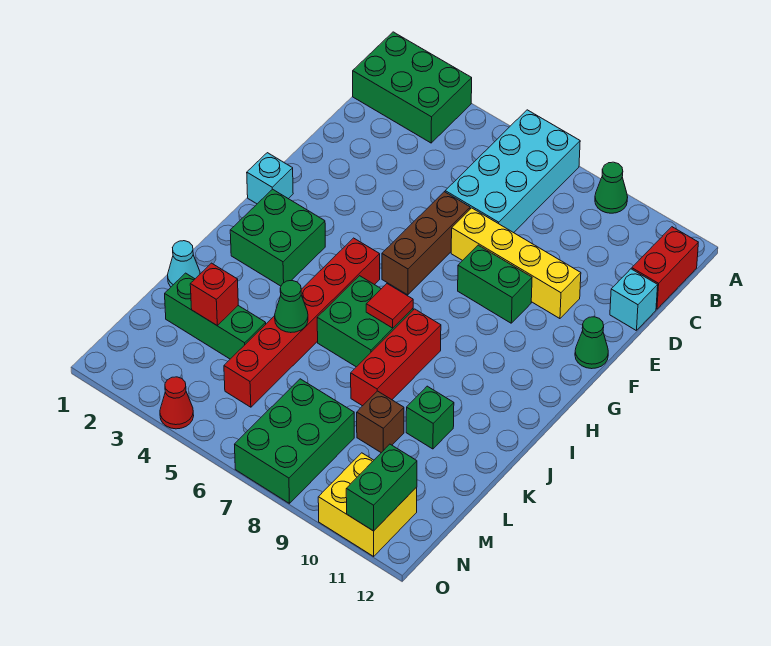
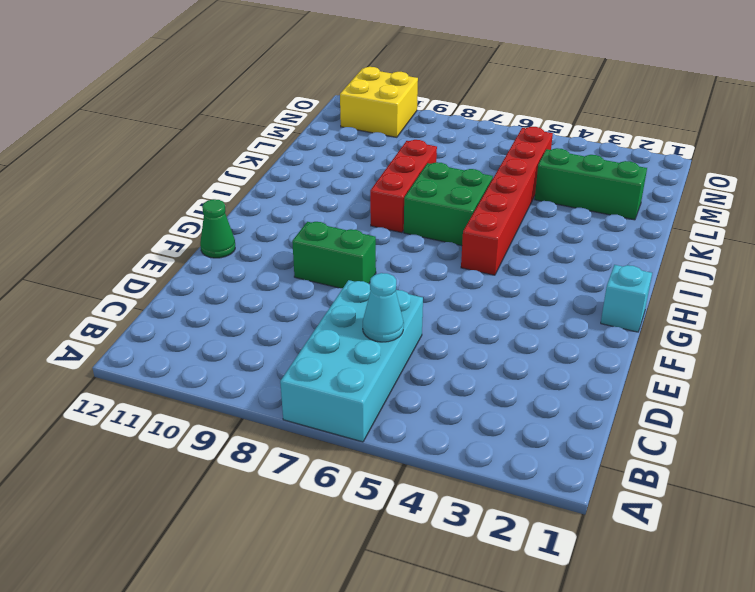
cyan cone C6 level 2 -> cyan cone K1 level 1
none -> green brick A1:B3 level 1
none -> green cone A9 level 1
none -> red brick B12:C12 level 1

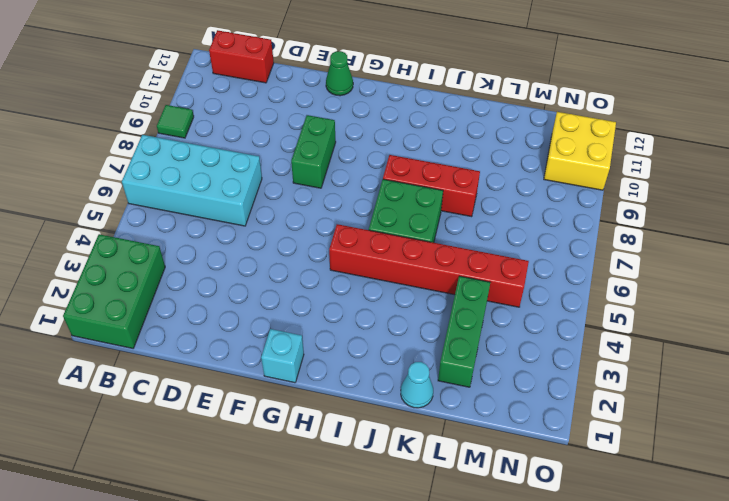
green tile A9 level 1 -> green cone A9 level 1
none -> cyan brick D12 level 1
none -> brown brick E6:G6 level 1
none -> yellow brick E7:E10 level 1

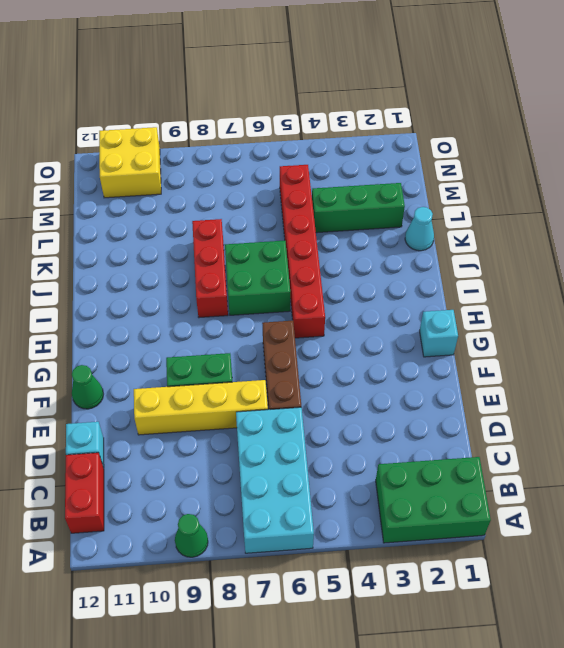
none -> green brick H2:I3 level 1
none -> green brick K10 level 1
none -> brown brick L9 level 1

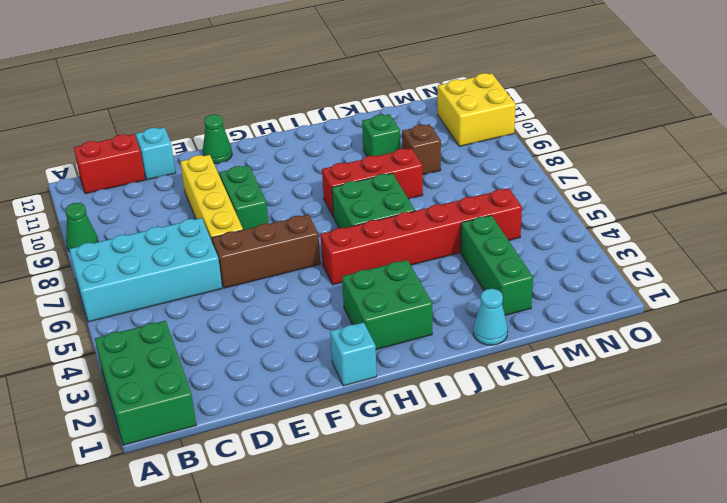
none -> green brick M7:O8 level 1
none -> red cone O4 level 1
none -> red tile I7 level 2

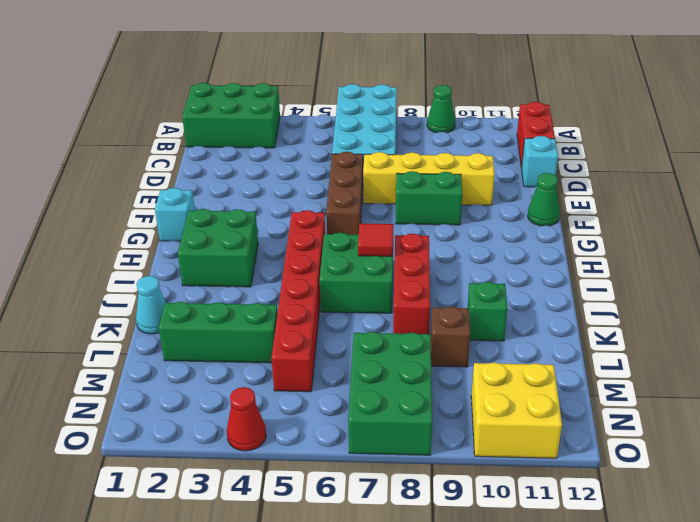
none -> green cone K5 level 2
none -> red brick L3 level 2
none -> green brick N11:O11 level 2

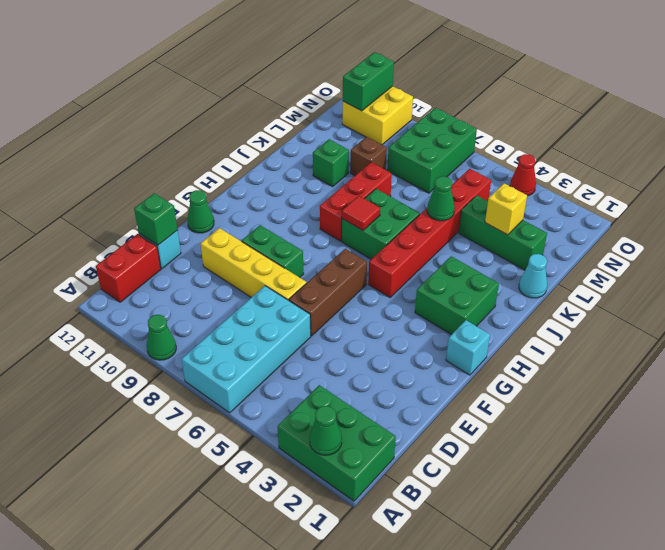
green cone A2 level 2 -> none
green brick D12 level 2 -> none
yellow brick L3 level 2 -> red brick L3 level 2

